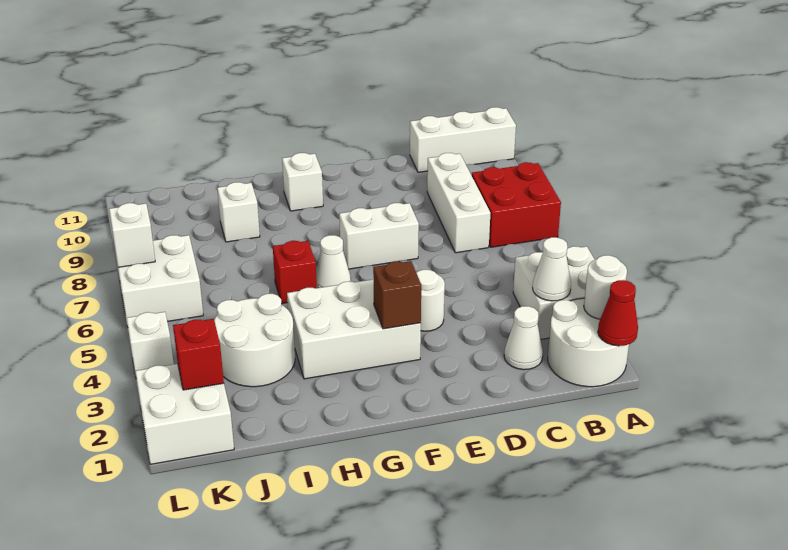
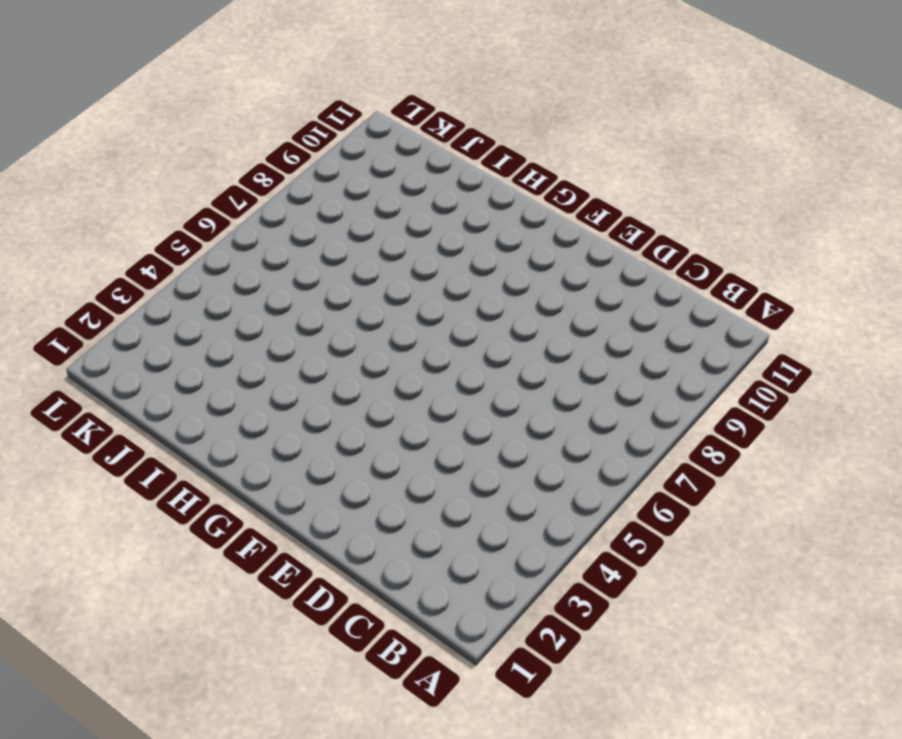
none -> white round brick A1:B2 level 1
none -> white brick A3:B4 level 1
none -> red brick A7:B8 level 1

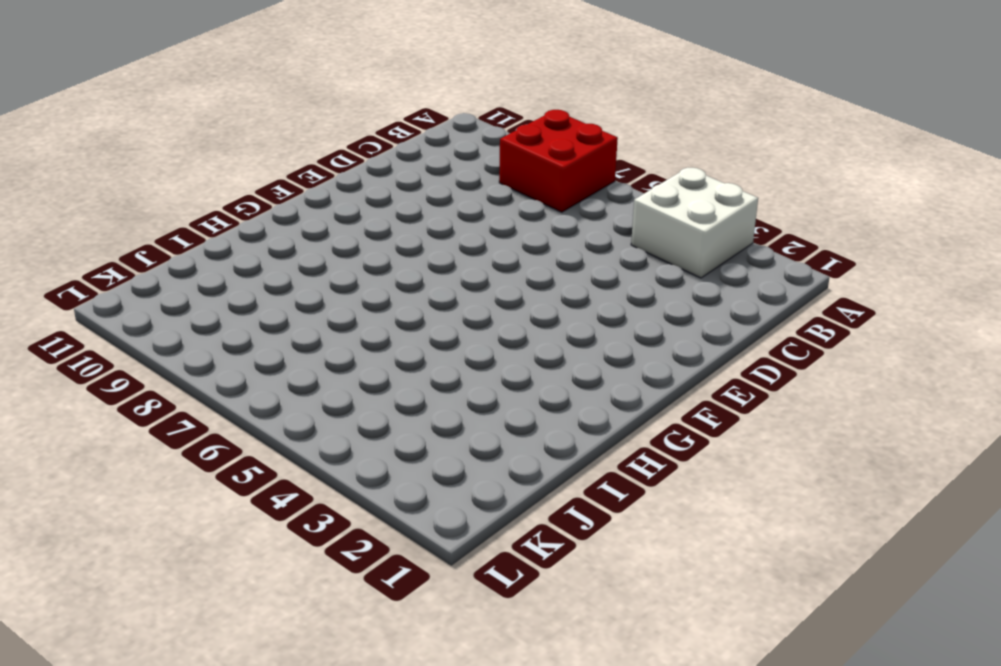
none -> white round brick A1:B2 level 1
none -> white brick A11:C11 level 1
none -> white cone C2 level 1

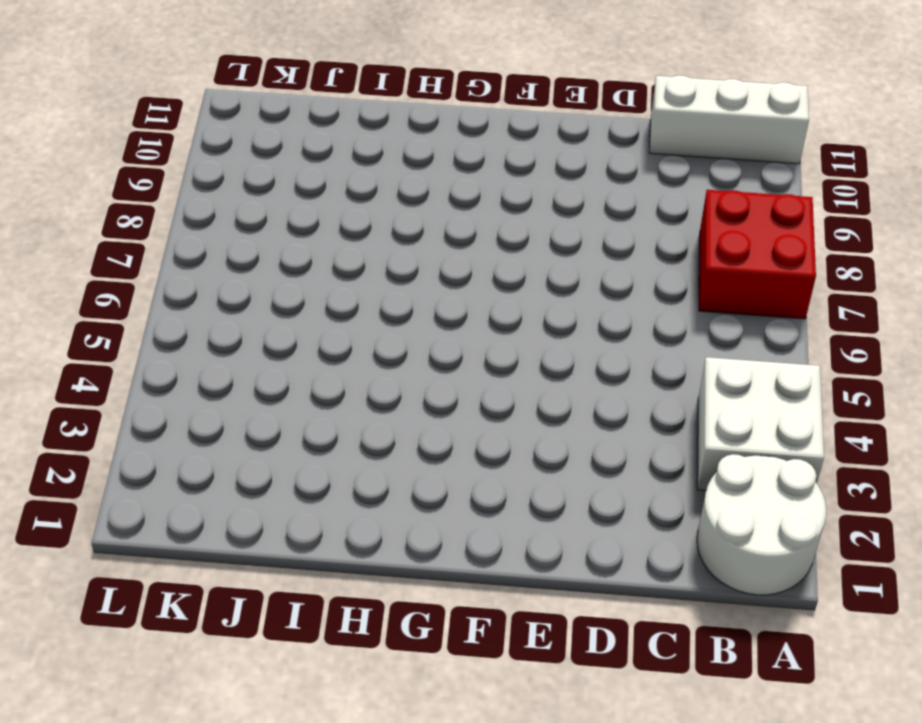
none -> white cone C2 level 1
none -> white brick C7:C9 level 1
none -> white round brick E4 level 1

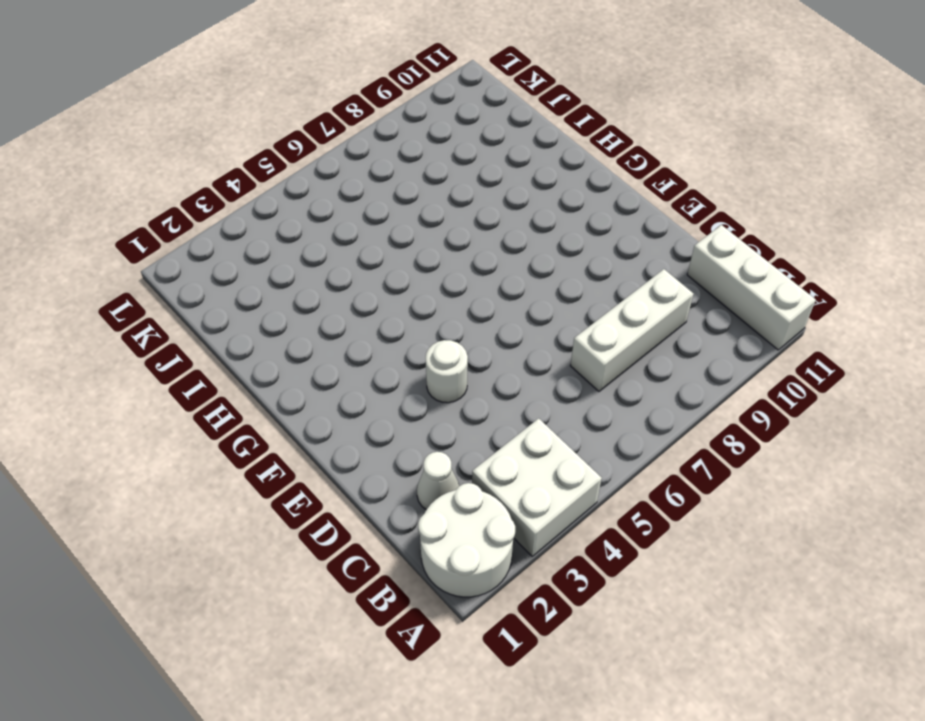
none -> red brick A7:B8 level 1
none -> white brick E7:F7 level 1
none -> white brick F3:H4 level 1

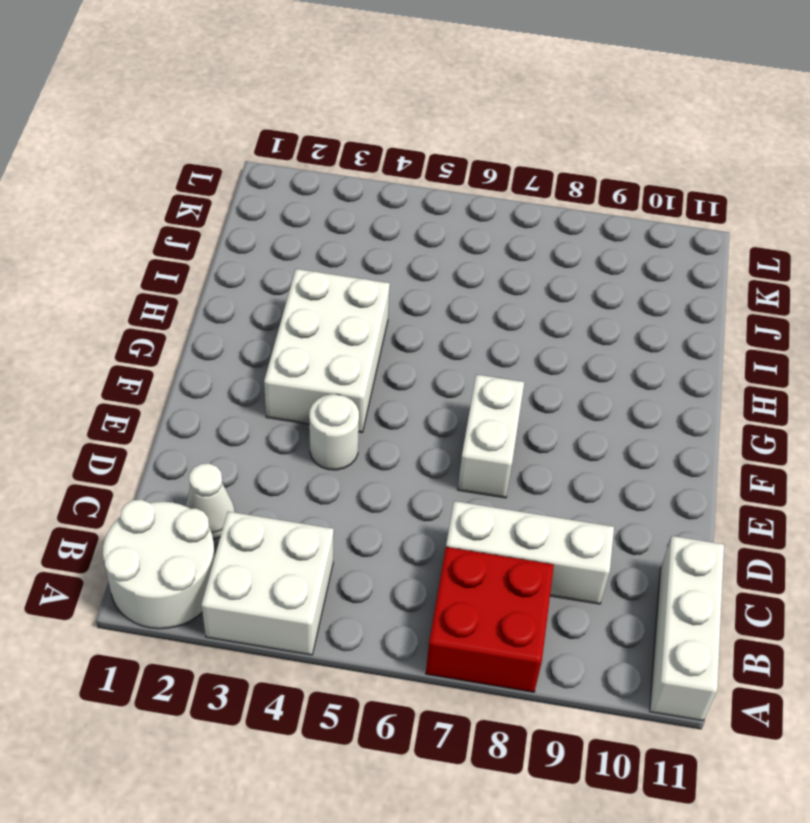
none -> white cone G6 level 1
none -> white brick G10 level 1
none -> red brick H6 level 1

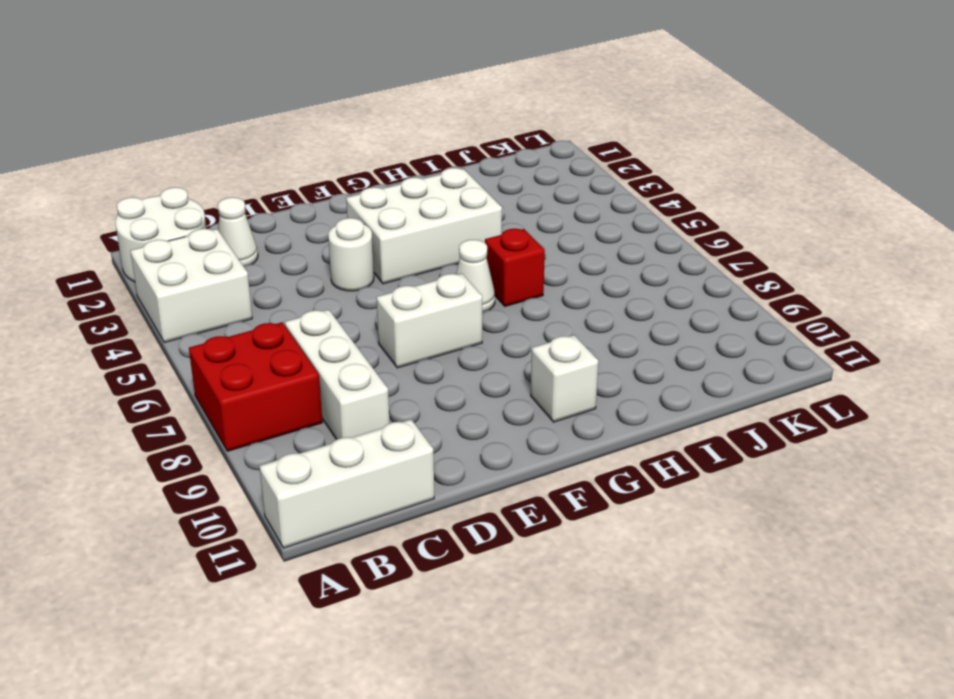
none -> white round brick I3:J4 level 1
none -> white brick I9 level 1
none -> white brick K1:L2 level 1

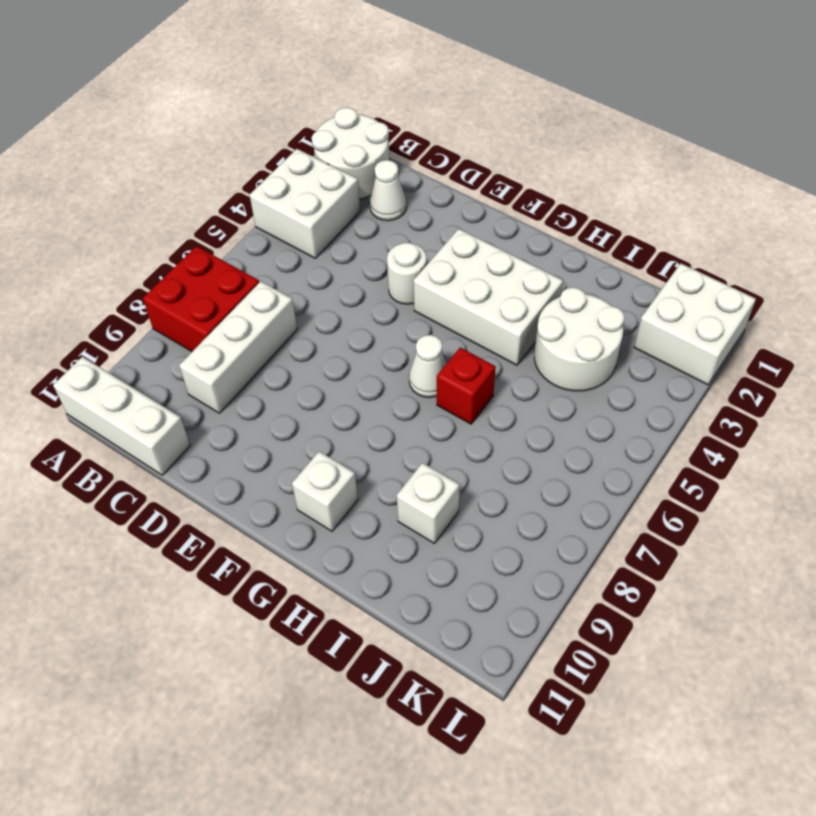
none -> white brick E7:F7 level 1
none -> white brick K6:L7 level 1
none -> white brick L4 level 1

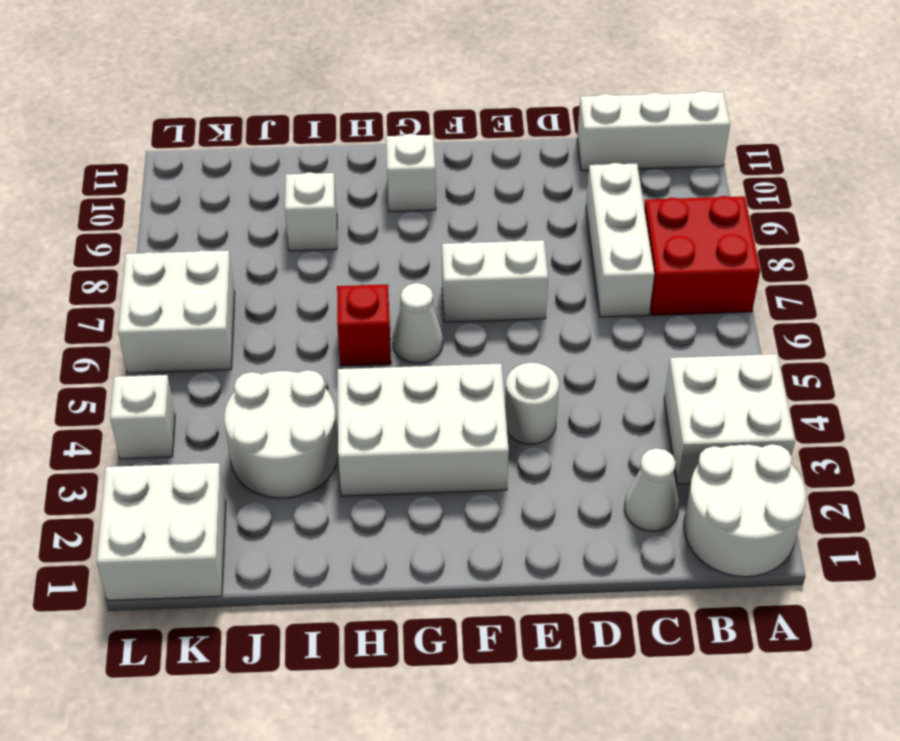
none -> red cone A1 level 2
none -> white round brick A2 level 2
none -> white cone B3 level 2

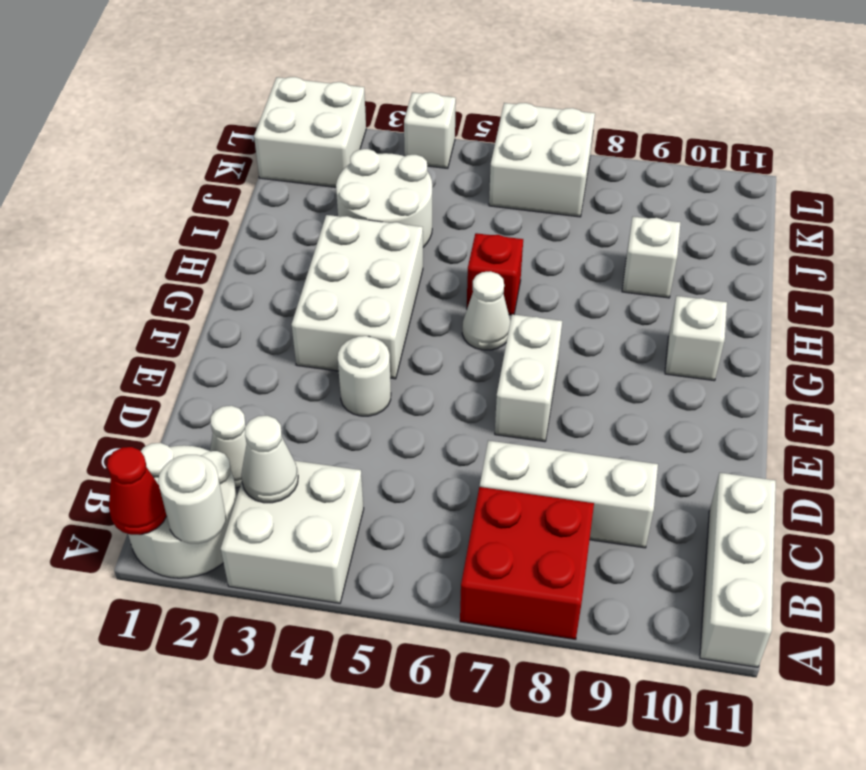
none -> brown brick F3 level 2
none -> red brick K2 level 2
none -> white brick L7 level 2

